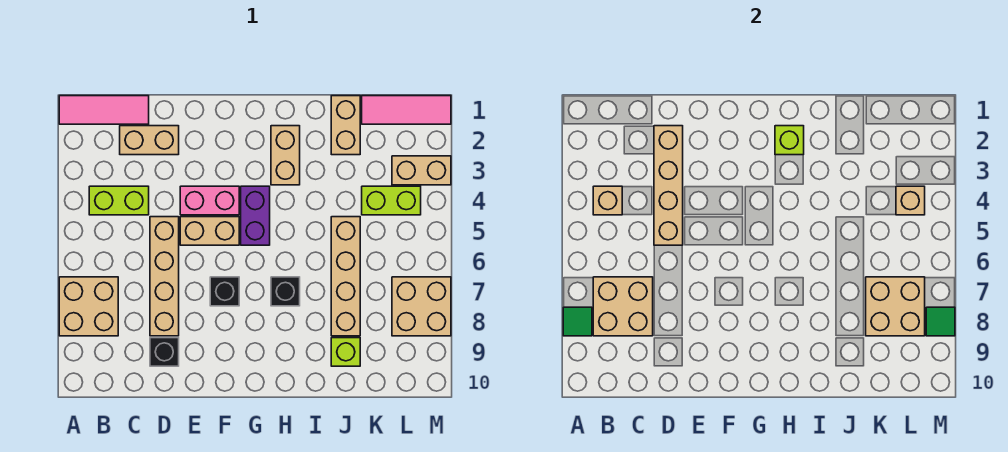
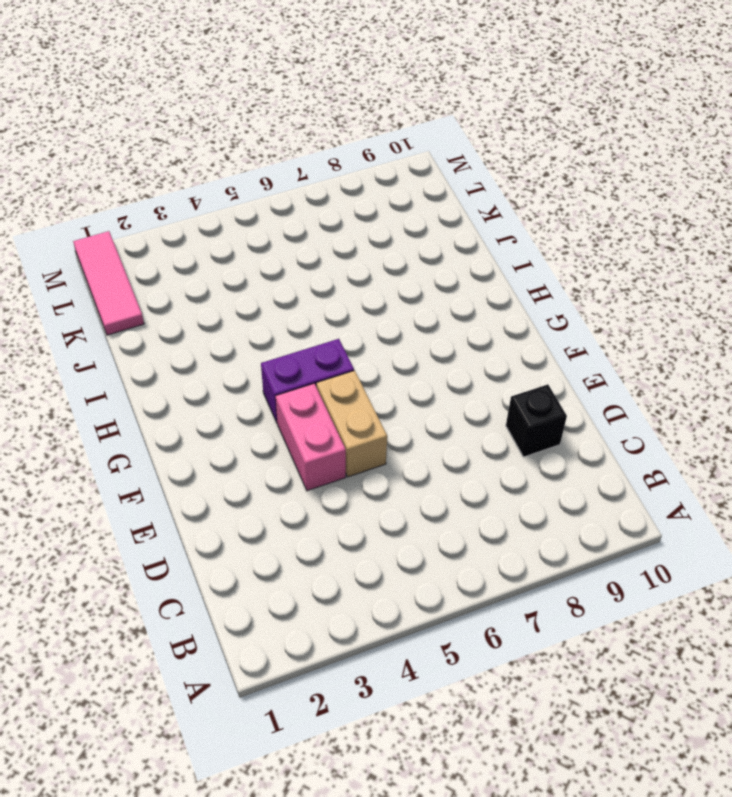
none -> pink tile A1:C1 level 1
none -> tan brick A7:B8 level 1
none -> lime brick B4:C4 level 1

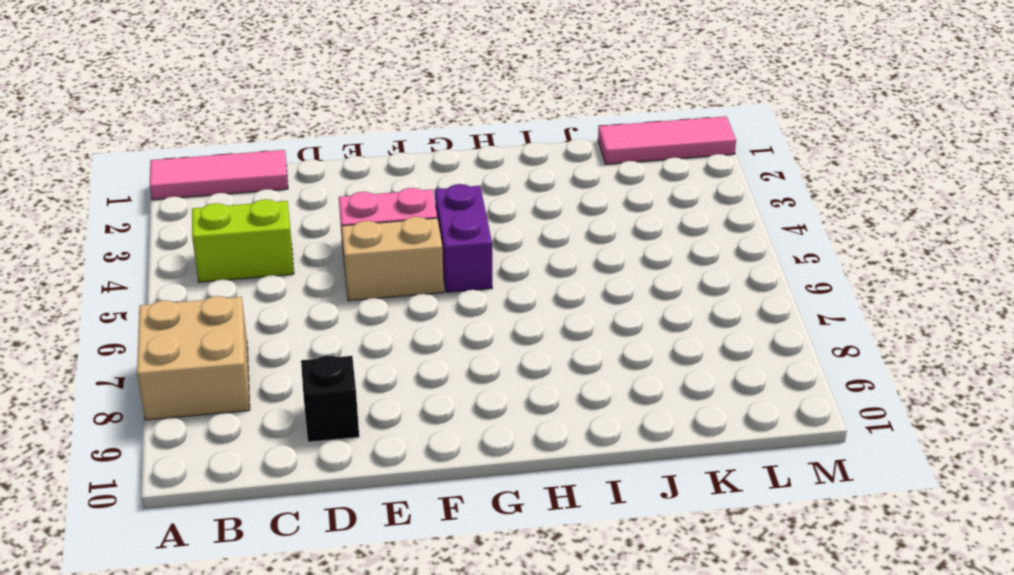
none -> tan brick C2:D2 level 1
none -> tan brick D5:D8 level 1
none -> black brick F7 level 1

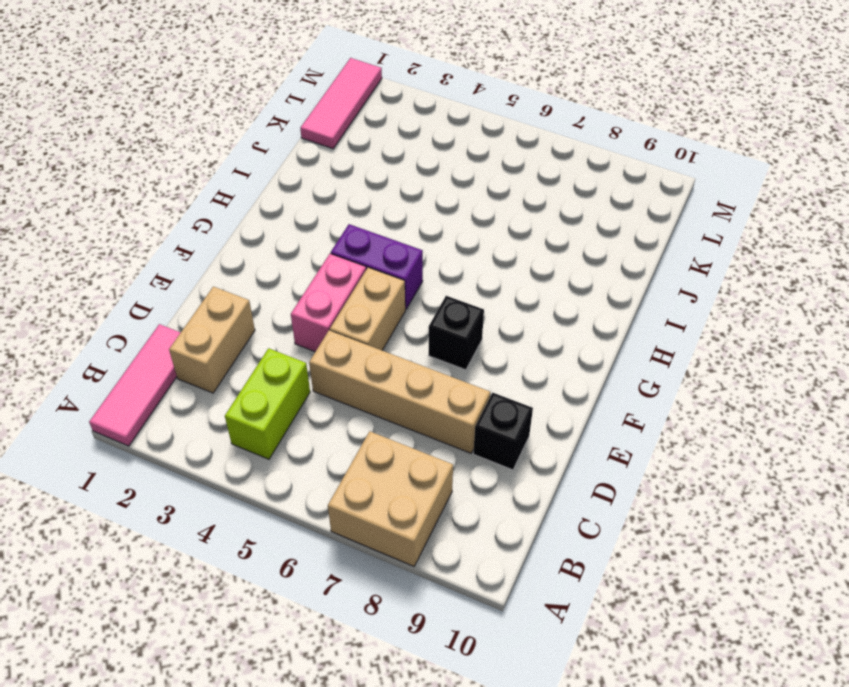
none -> tan brick H2:H3 level 1
none -> black brick H7 level 1
none -> tan brick J1:J2 level 1

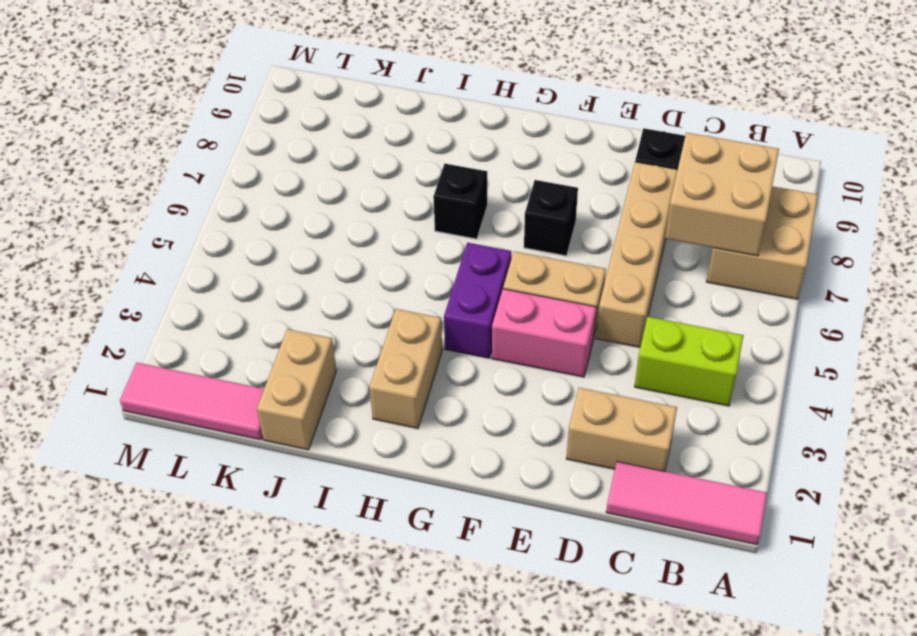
none -> tan brick J5:J8 level 1
none -> lime brick J9 level 1
none -> lime brick K4:L4 level 1

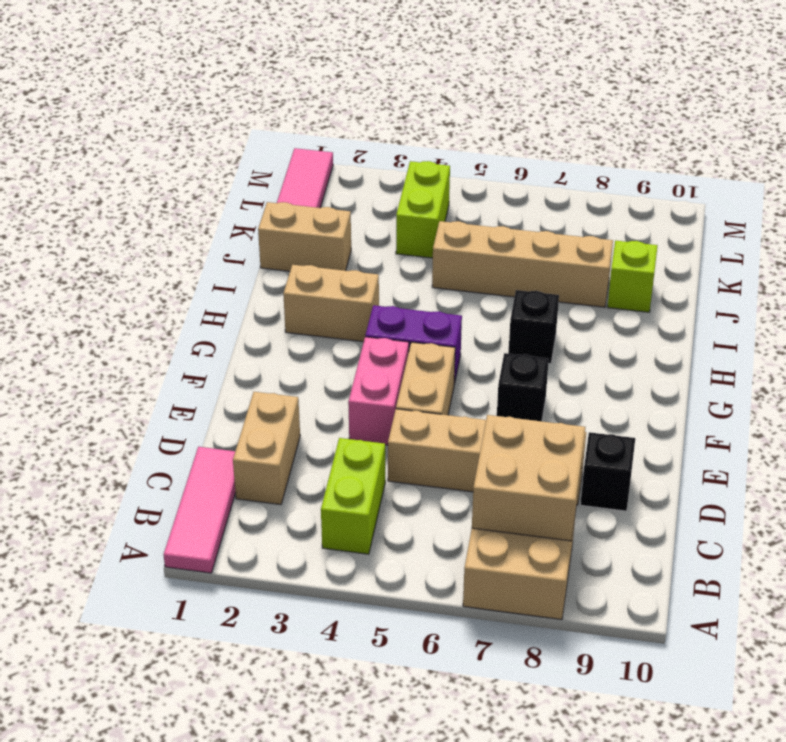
none -> tan brick L3:M3 level 1
none -> tan brick L7:M8 level 1
none -> green tile A8 level 2

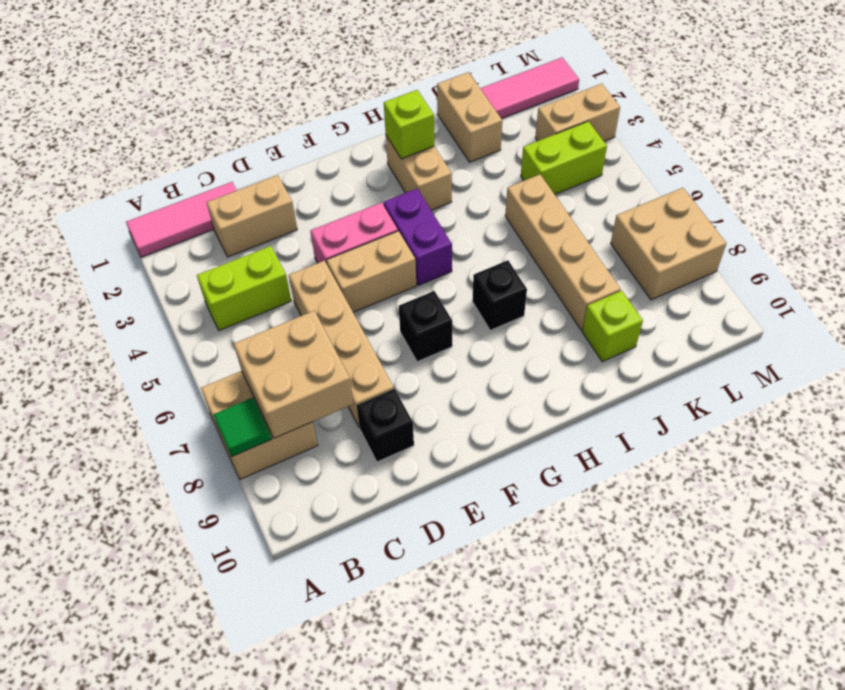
none -> tan brick B4 level 2
none -> tan brick D2:D5 level 2
none -> tan brick K7:L8 level 2

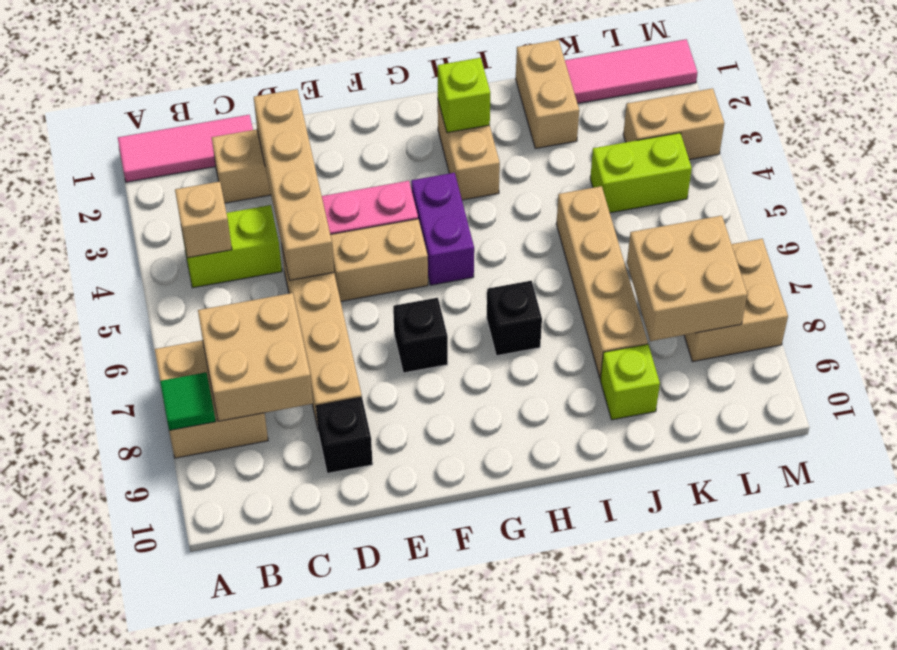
none -> tan brick L4 level 2
none -> green tile M8 level 2

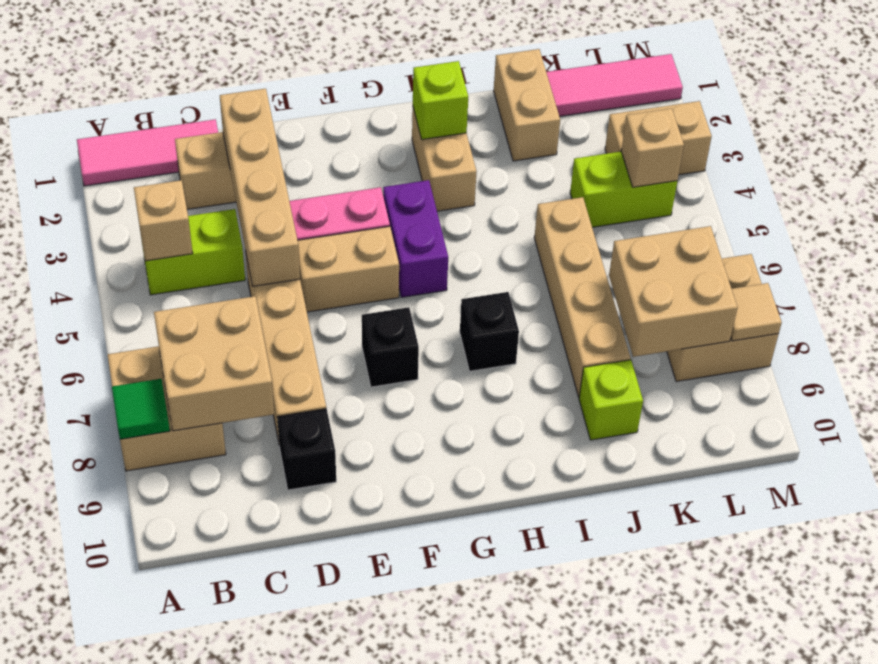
tan tile M8 level 2 -> green tile M8 level 2

